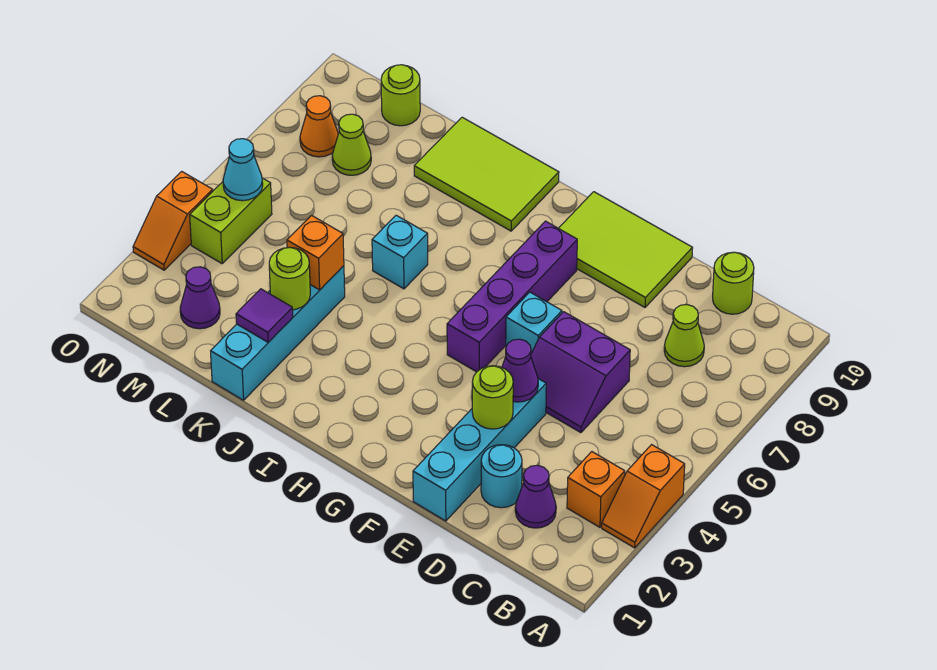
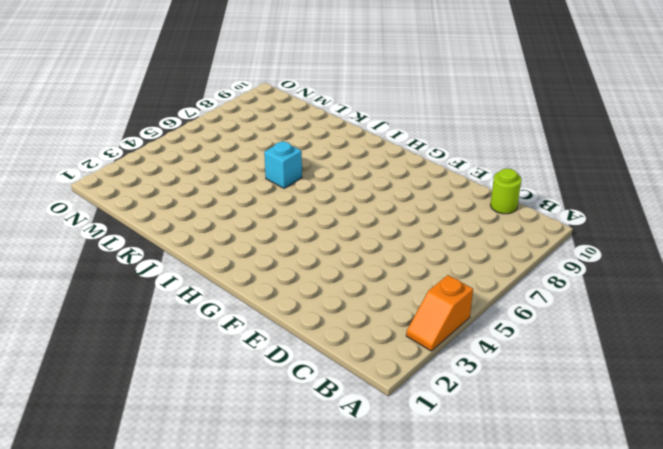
none -> orange brick B3 level 1
none -> purple cone C2 level 1
none -> lime cone C8 level 1

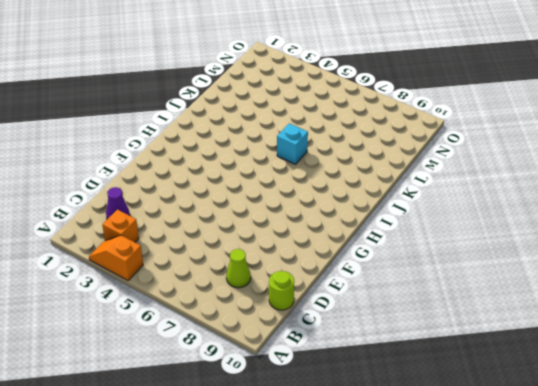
none -> cyan round brick D2 level 1
none -> purple slope D5:E6 level 1 top 6
none -> cyan brick E1:E4 level 1

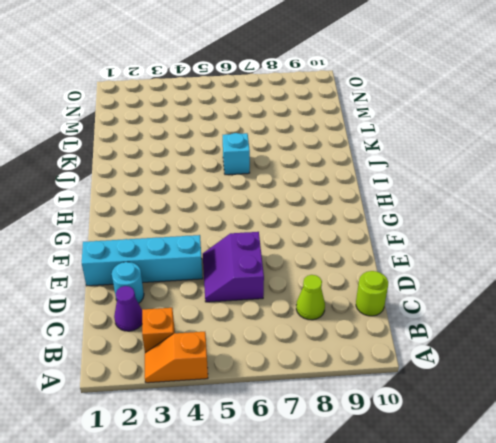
none -> lime tile E9:G10 level 1
none -> cyan brick F6 level 1
none -> purple brick G5:G8 level 1

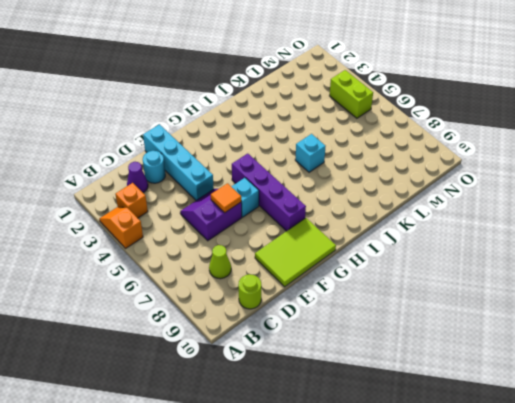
orange tile E6 level 2 -> none
none -> lime tile I9:K10 level 1
none -> cyan brick K1:K4 level 1
none -> purple cone M2 level 1

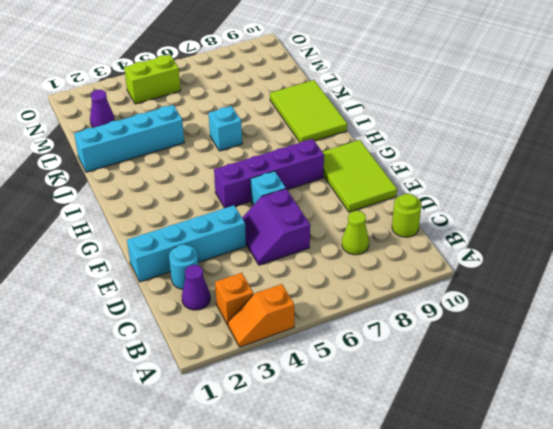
none -> lime cone M8 level 1
none -> lime round brick M10 level 1
none -> orange cone N8 level 1

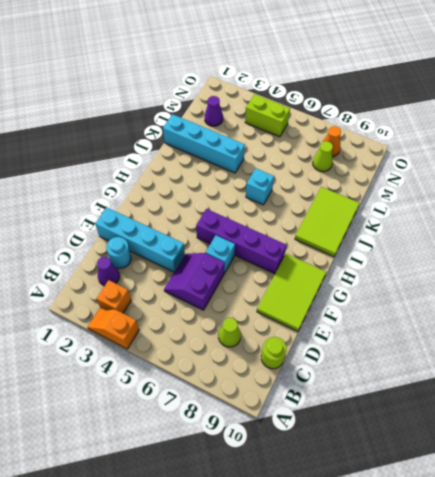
none -> lime round brick M10 level 1
none -> orange slope O3:O4 level 1 top 4
none -> lime round brick E3 level 2

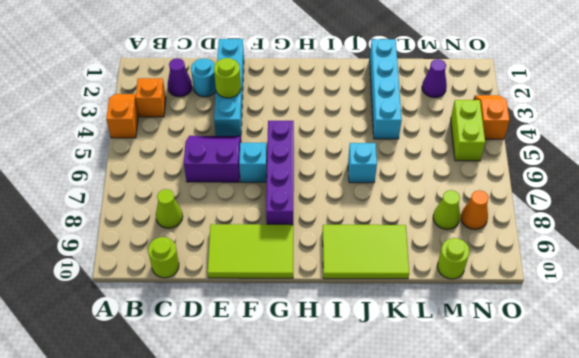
none -> purple cone E4 level 2
none -> purple tile K2 level 2
none -> lime round brick K3 level 2

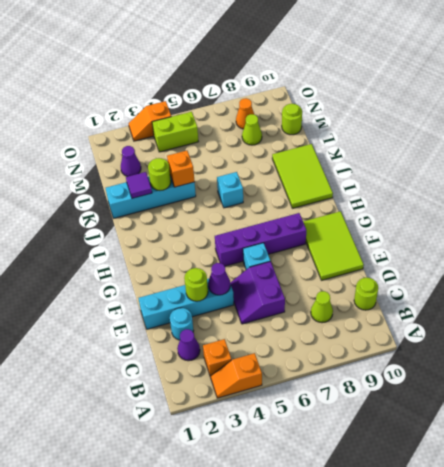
none -> cyan cone N5 level 2

